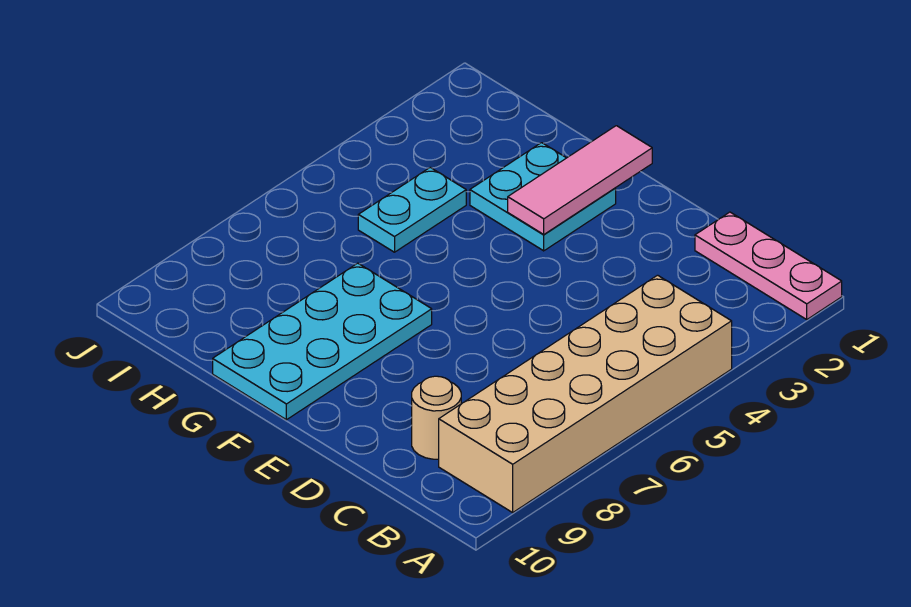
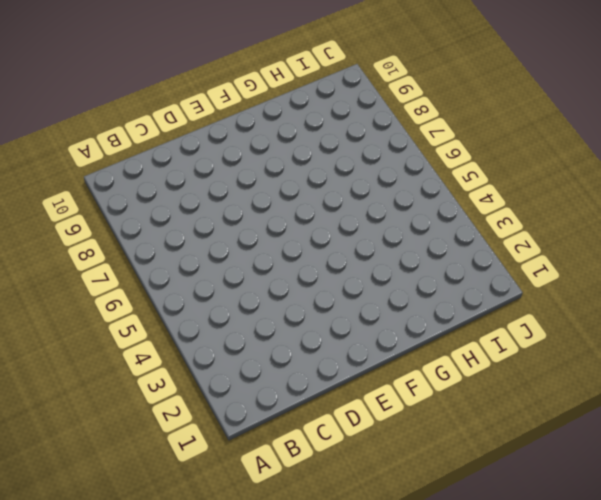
none -> pink plate A1:C1 level 1
none -> tan brick A4:B9 level 1

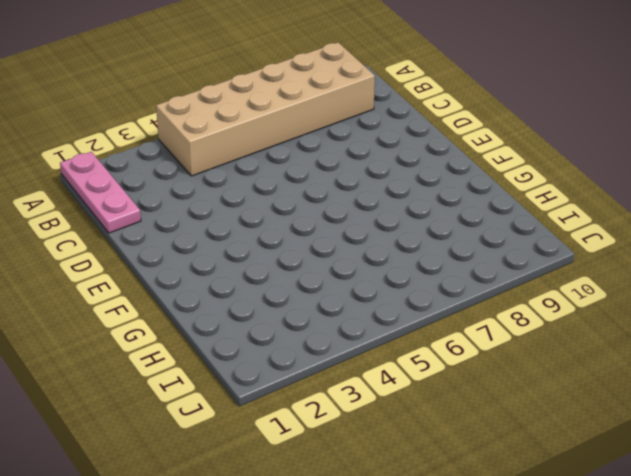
none -> tan round brick C9 level 1
none -> cyan plate F2:G3 level 1

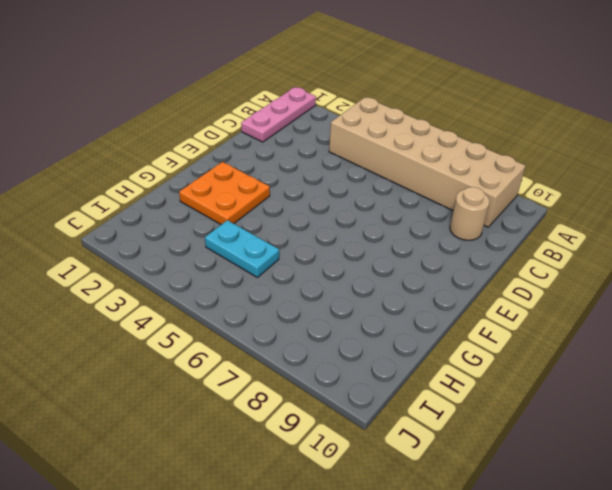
orange plate F2:G3 level 1 -> cyan plate F2:G3 level 1
none -> cyan plate F7:G10 level 1
none -> pink tile F1:F3 level 2

